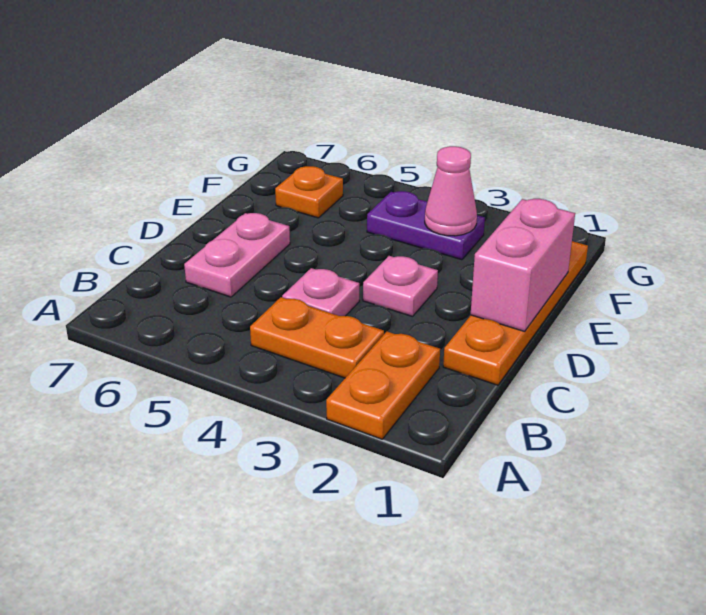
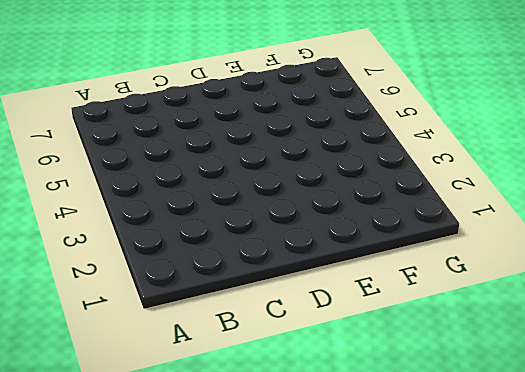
none -> orange plate A2:B2 level 1
none -> orange plate B3:B4 level 1

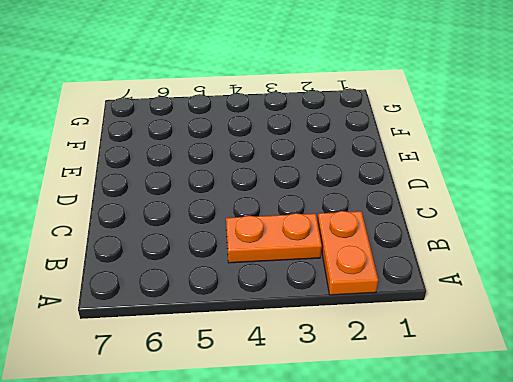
none -> orange plate C1:F1 level 1
none -> pink plate C4 level 1

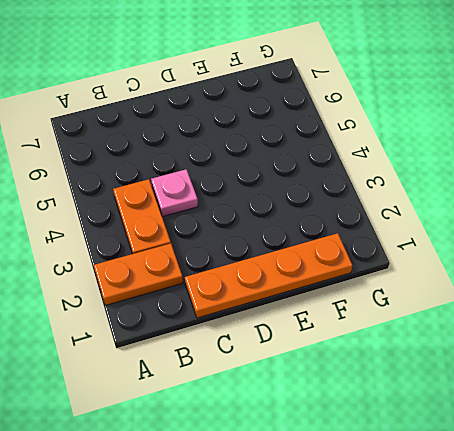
none -> pink plate C6:D6 level 1
none -> pink plate D3 level 1

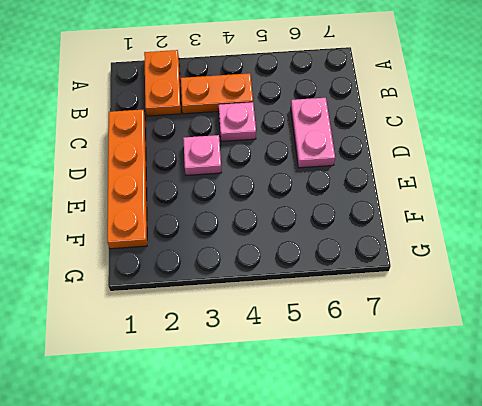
none -> purple plate F3:F4 level 1
none -> orange plate F6 level 1

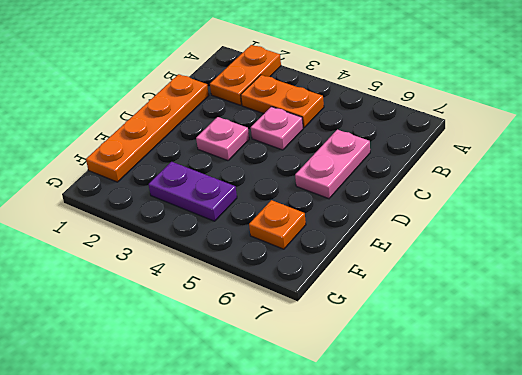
none -> pink brick D1:E1 level 2
none -> pink cone F3 level 2

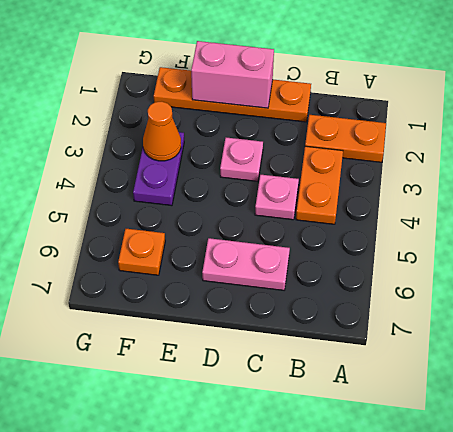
orange cone F3 level 2 -> pink cone F3 level 2

